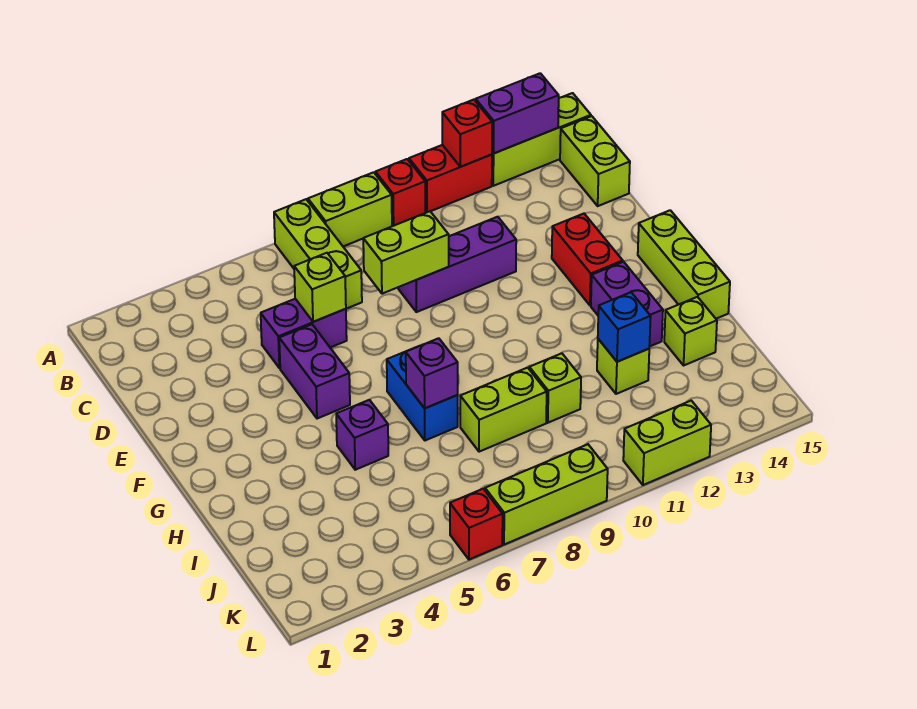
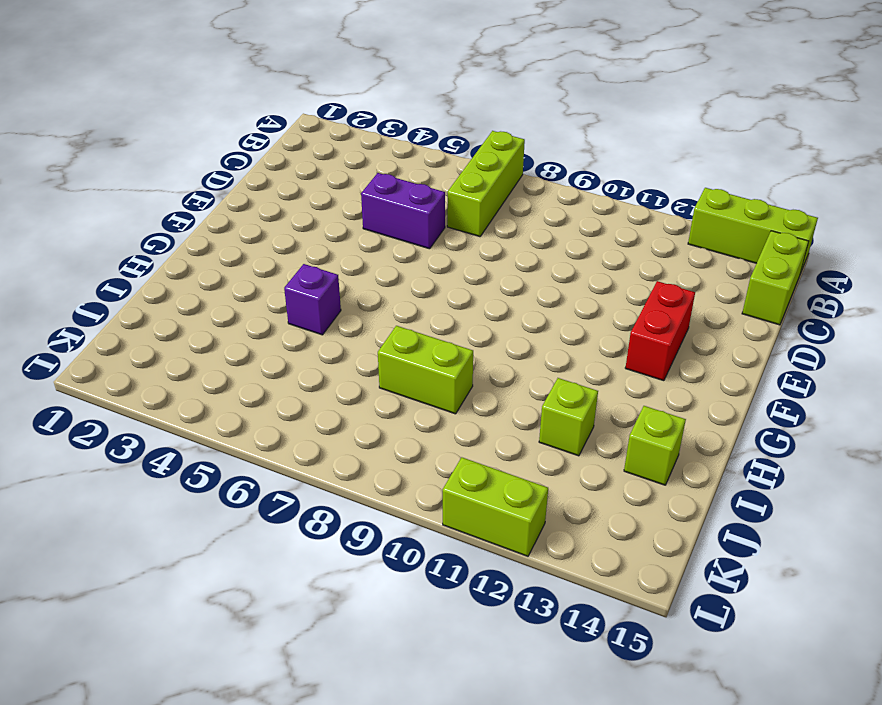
none -> lime brick A8:A9 level 1
none -> red brick A10 level 1
none -> red brick A11:A12 level 1

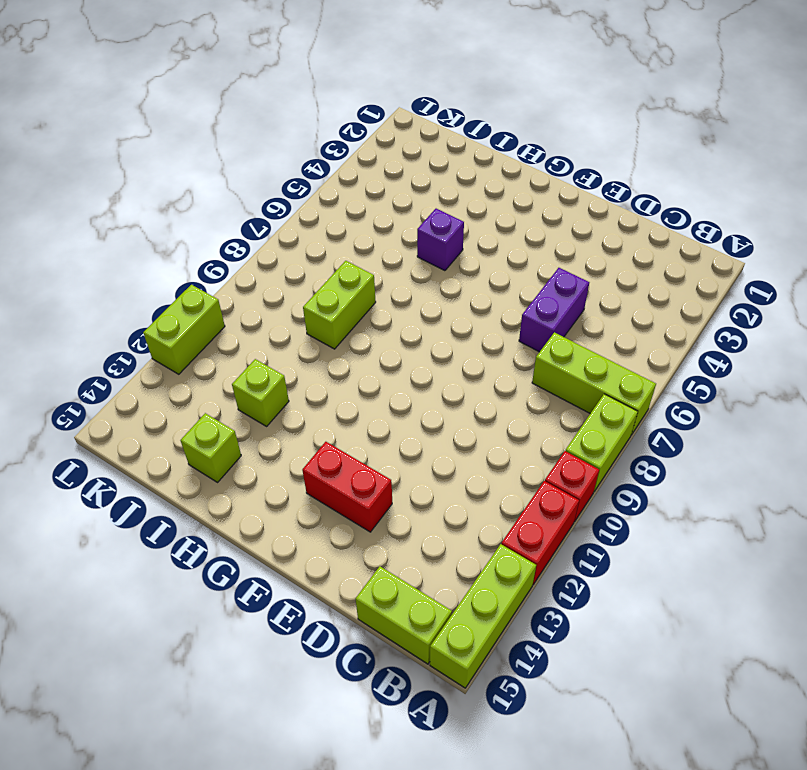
none -> purple brick D9:D11 level 1
none -> purple brick E5:F5 level 1
none -> lime brick F15:H15 level 1

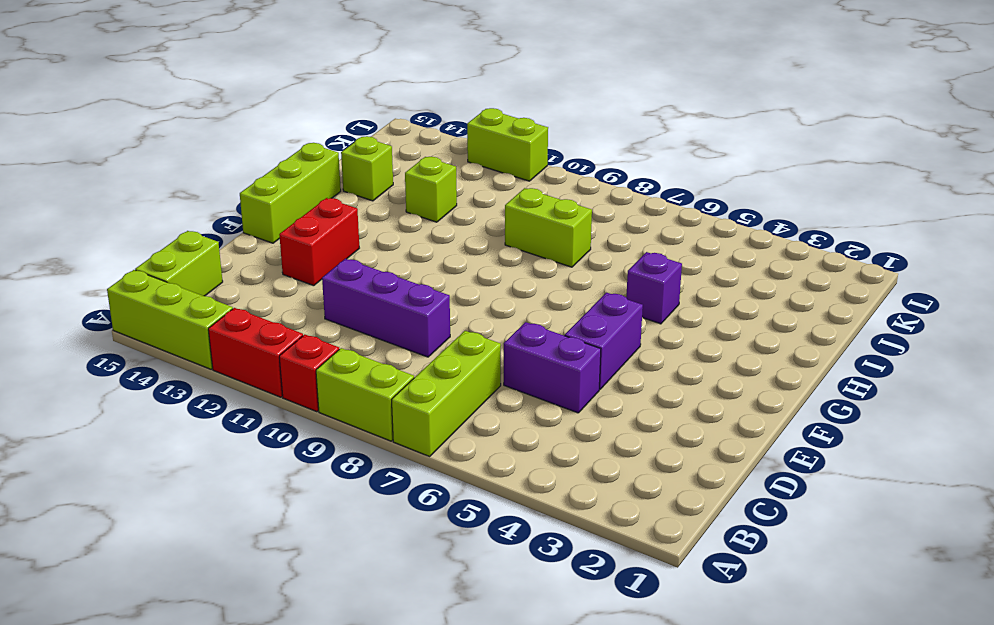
none -> blue brick G7:H7 level 1
none -> purple brick G13:H13 level 1
none -> lime brick I10 level 1

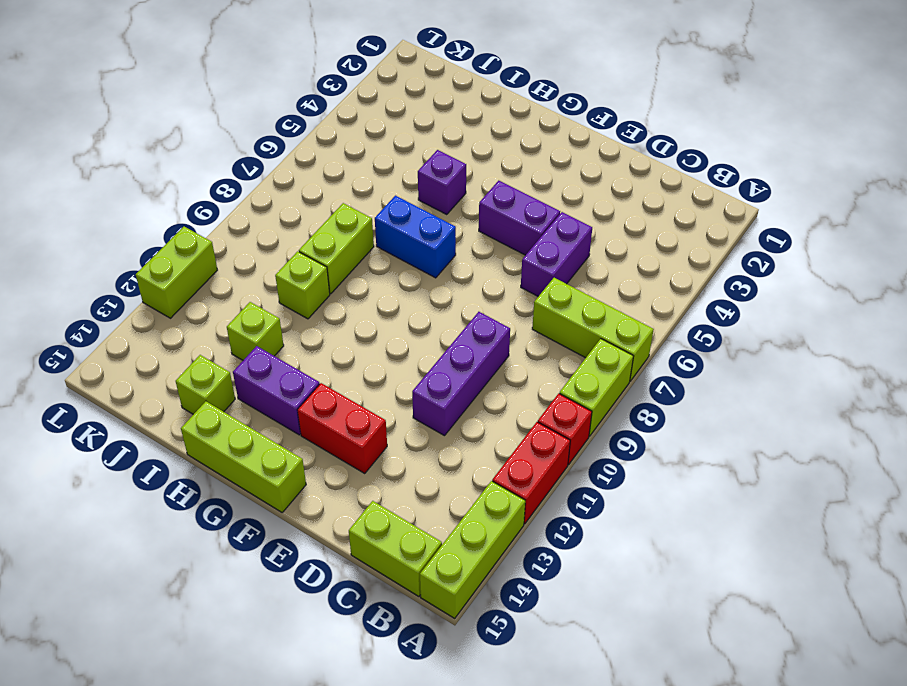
none -> red brick L6 level 1
none -> lime brick L7:L9 level 1
none -> red brick A12 level 2

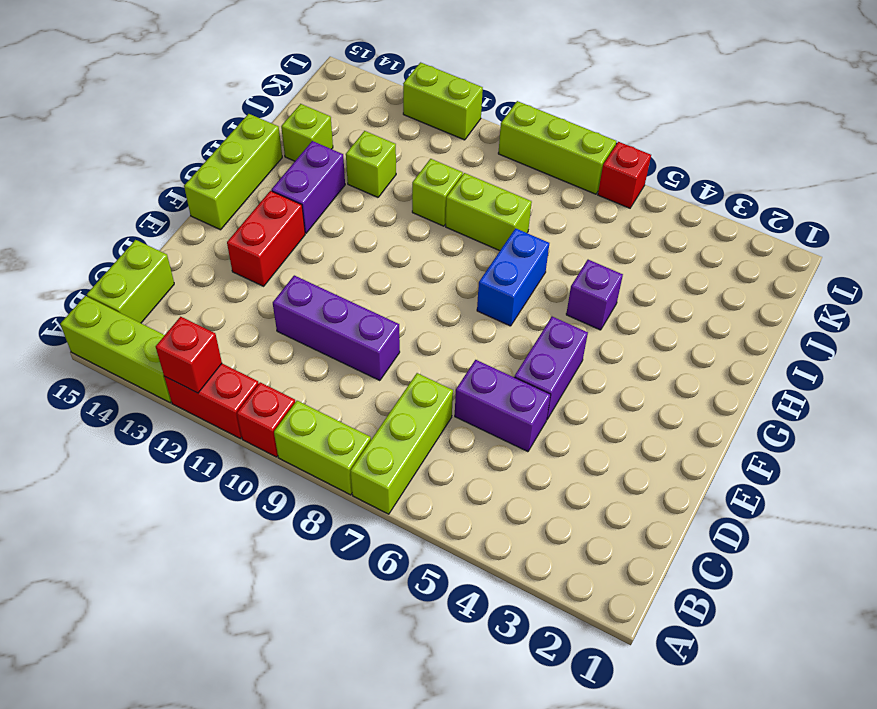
none -> purple brick A13:A14 level 2
none -> lime brick D6 level 2
none -> lime brick D8:D9 level 2

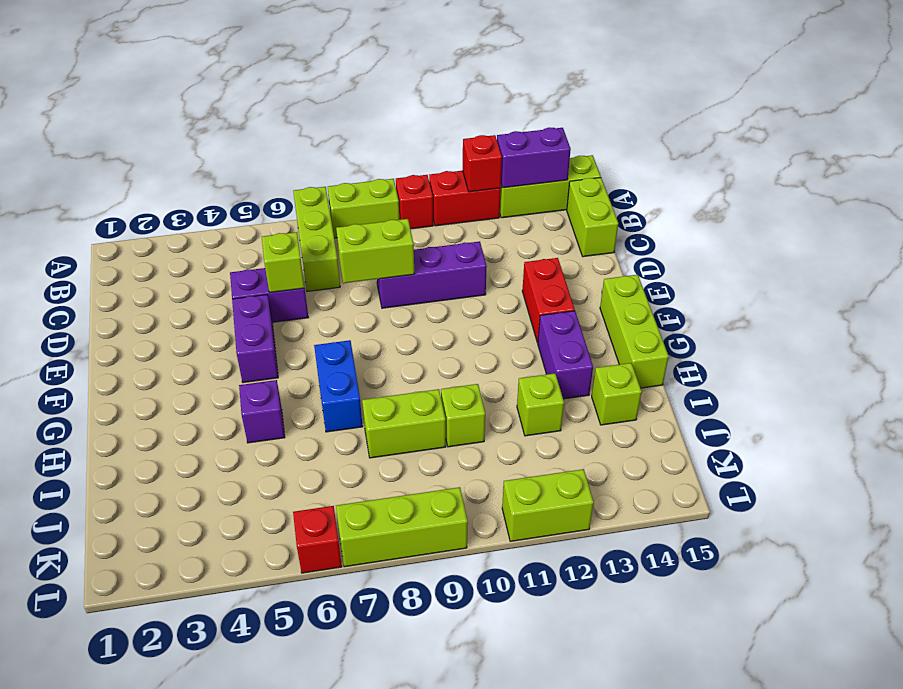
none -> purple brick H7 level 2
none -> blue brick I12 level 2

